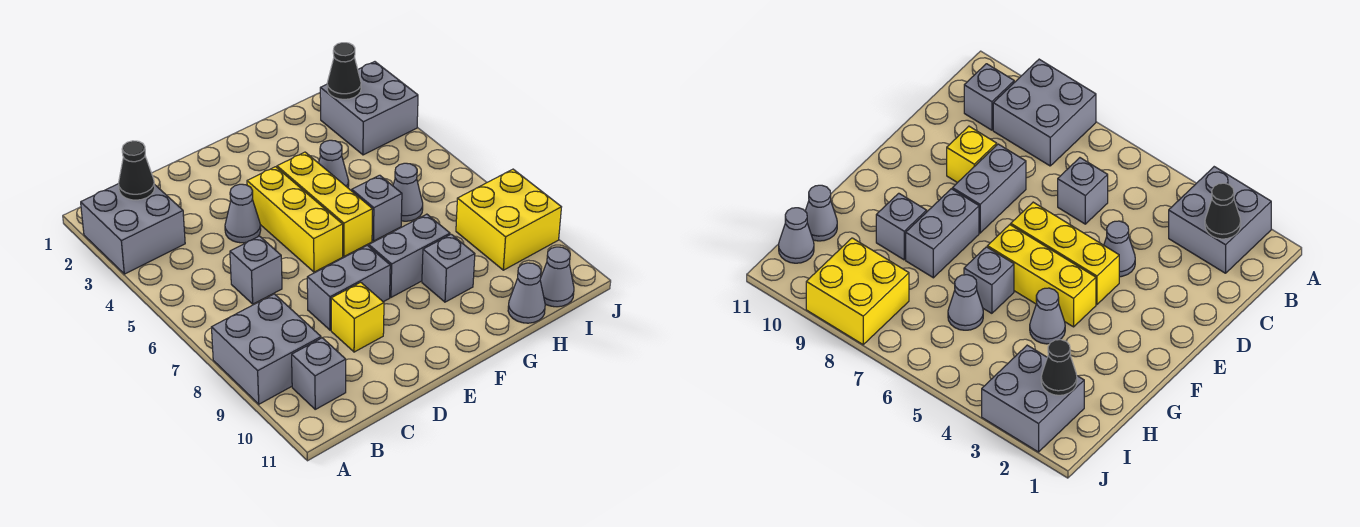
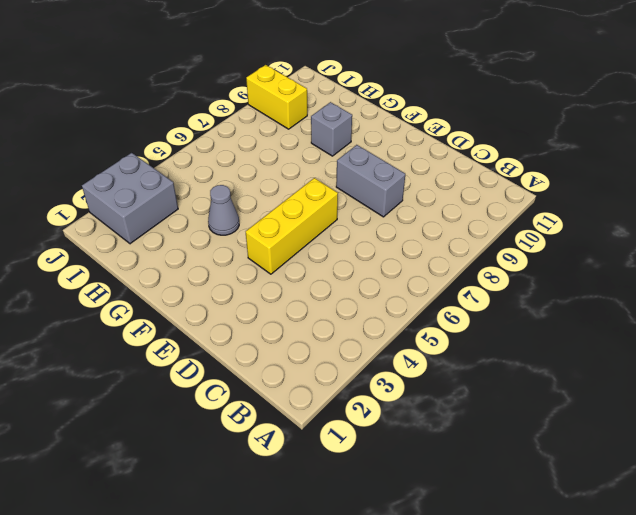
yellow brick I9:J9 level 1 -> yellow brick I8:J9 level 1
none -> grey brick A2:B3 level 1
none -> grey brick A8:B9 level 1
none -> grey brick B10 level 1

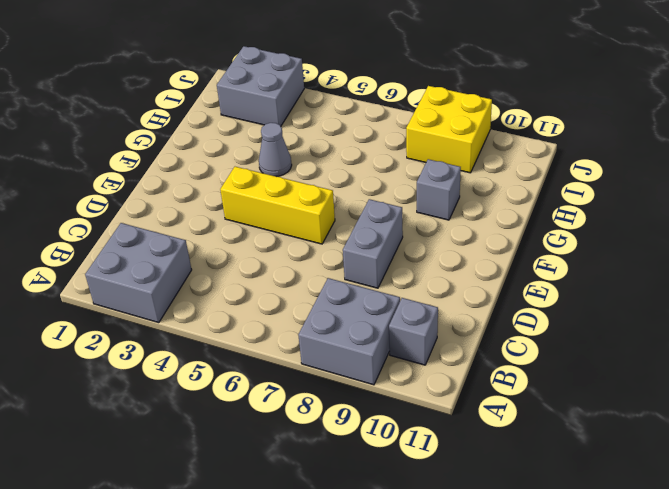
none -> grey brick C6 level 1
none -> grey cone D4 level 1
none -> yellow brick D9 level 1

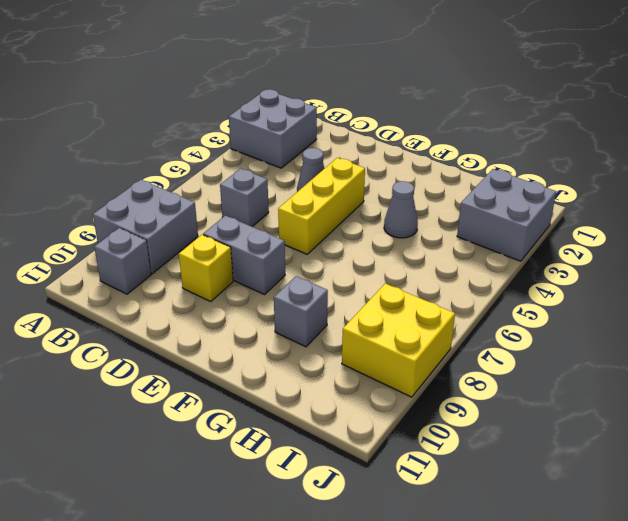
none -> yellow brick F4:F6 level 1
none -> grey brick F8:G8 level 1
none -> grey brick G6 level 1

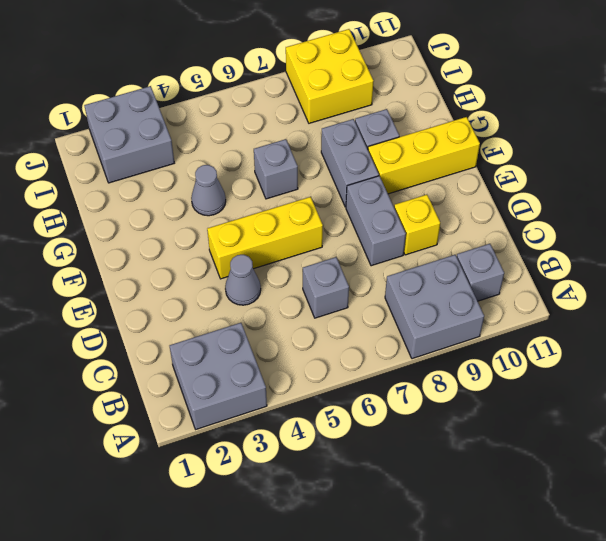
yellow brick F9:F11 level 1 -> yellow brick F4:F6 level 1
none -> grey cone H6 level 1
none -> grey cone H11 level 1
none -> grey cone I11 level 1

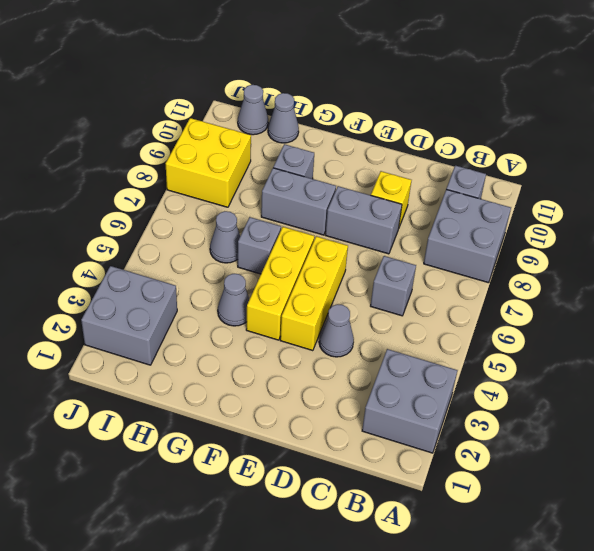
none -> black cone B2 level 2
none -> black cone I2 level 2

